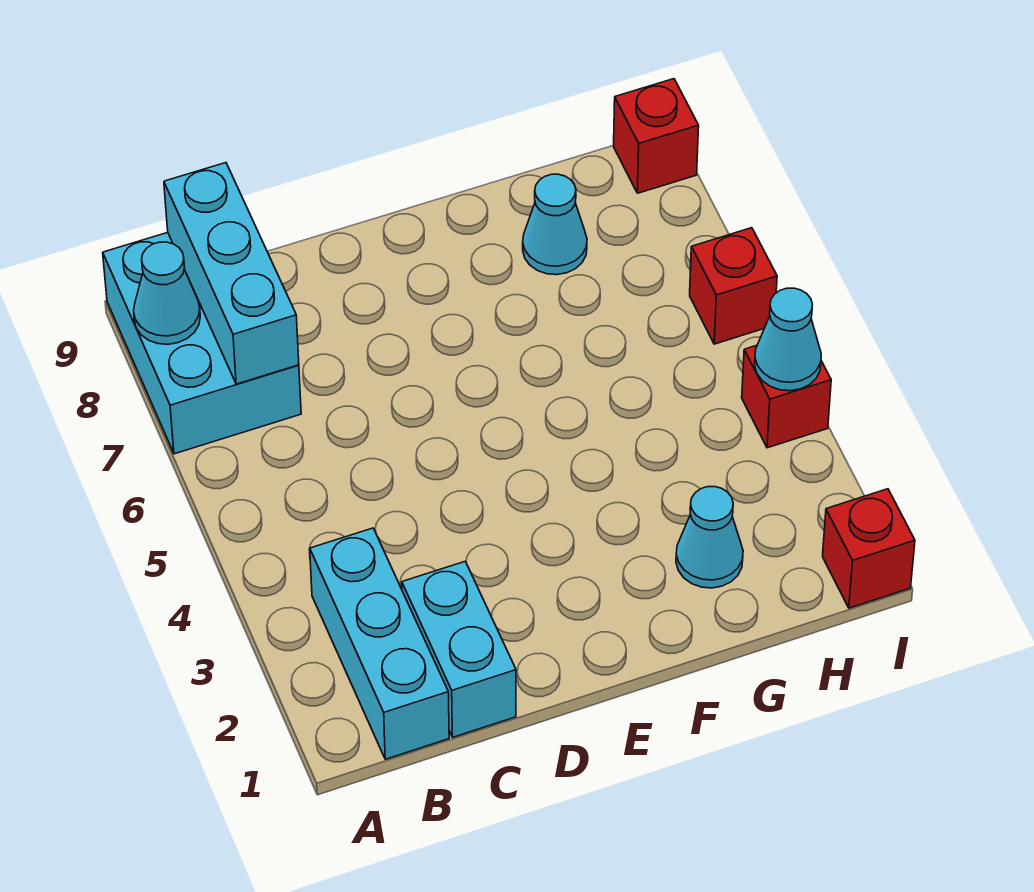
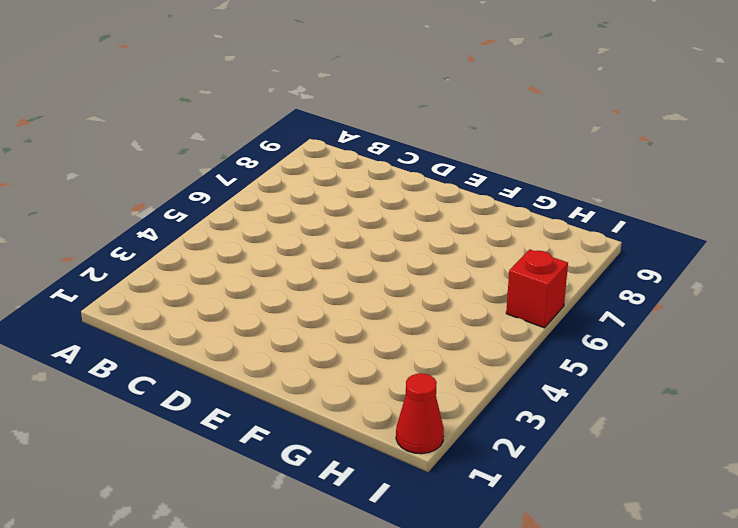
red cone I1 level 1 -> red brick I1 level 1
none -> cyan brick A7:B9 level 1
none -> cyan brick B1:B3 level 1
none -> cyan brick C1:C2 level 1

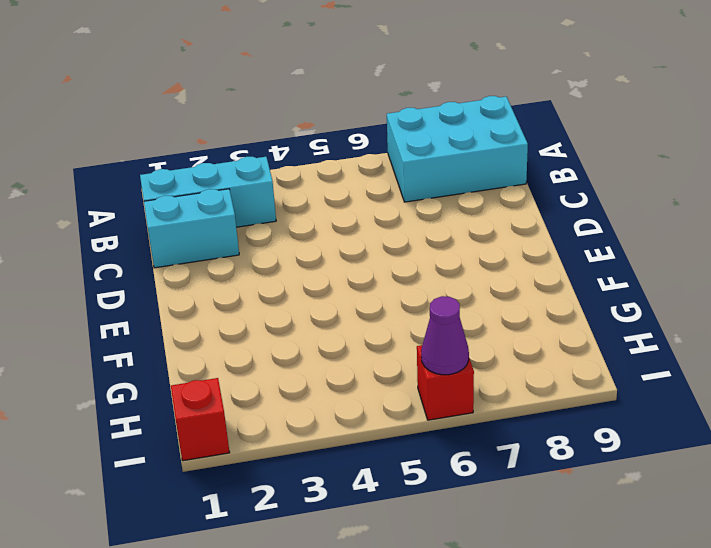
purple cone I6 level 2 -> none
none -> cyan cone G2 level 1
none -> cyan cone G8 level 1
none -> red brick I4 level 1

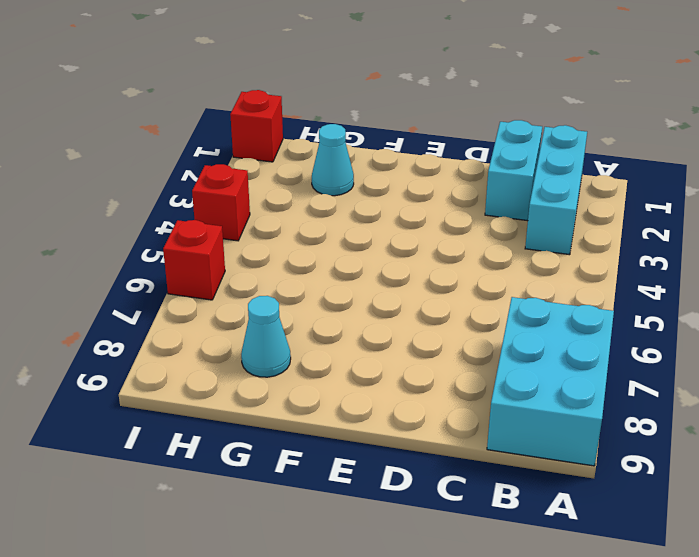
none -> red brick I9 level 1
none -> cyan cone A8 level 2
none -> cyan brick B7:B9 level 2

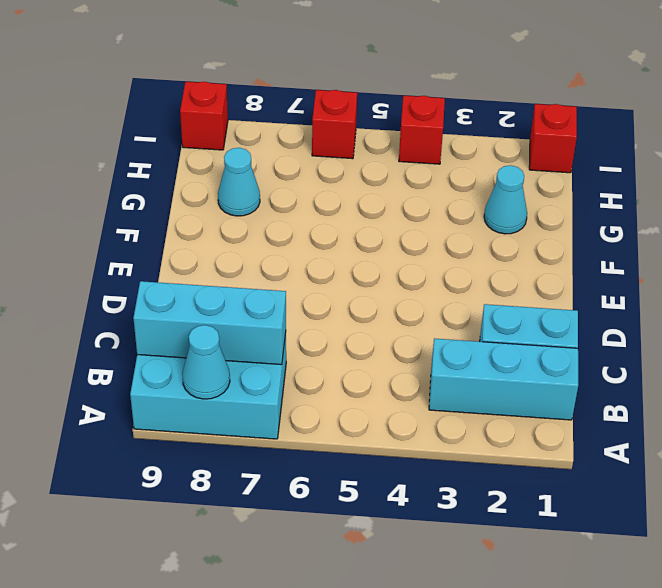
none -> cyan cone I4 level 2

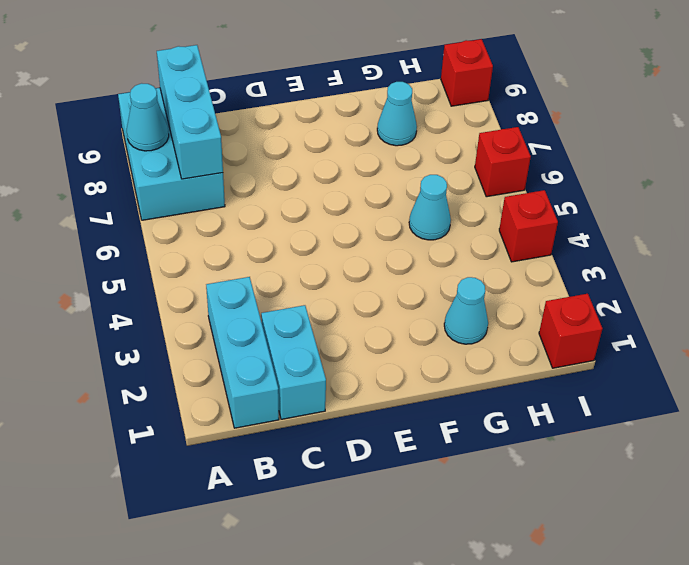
cyan cone G5 level 1 -> cyan cone I4 level 2

